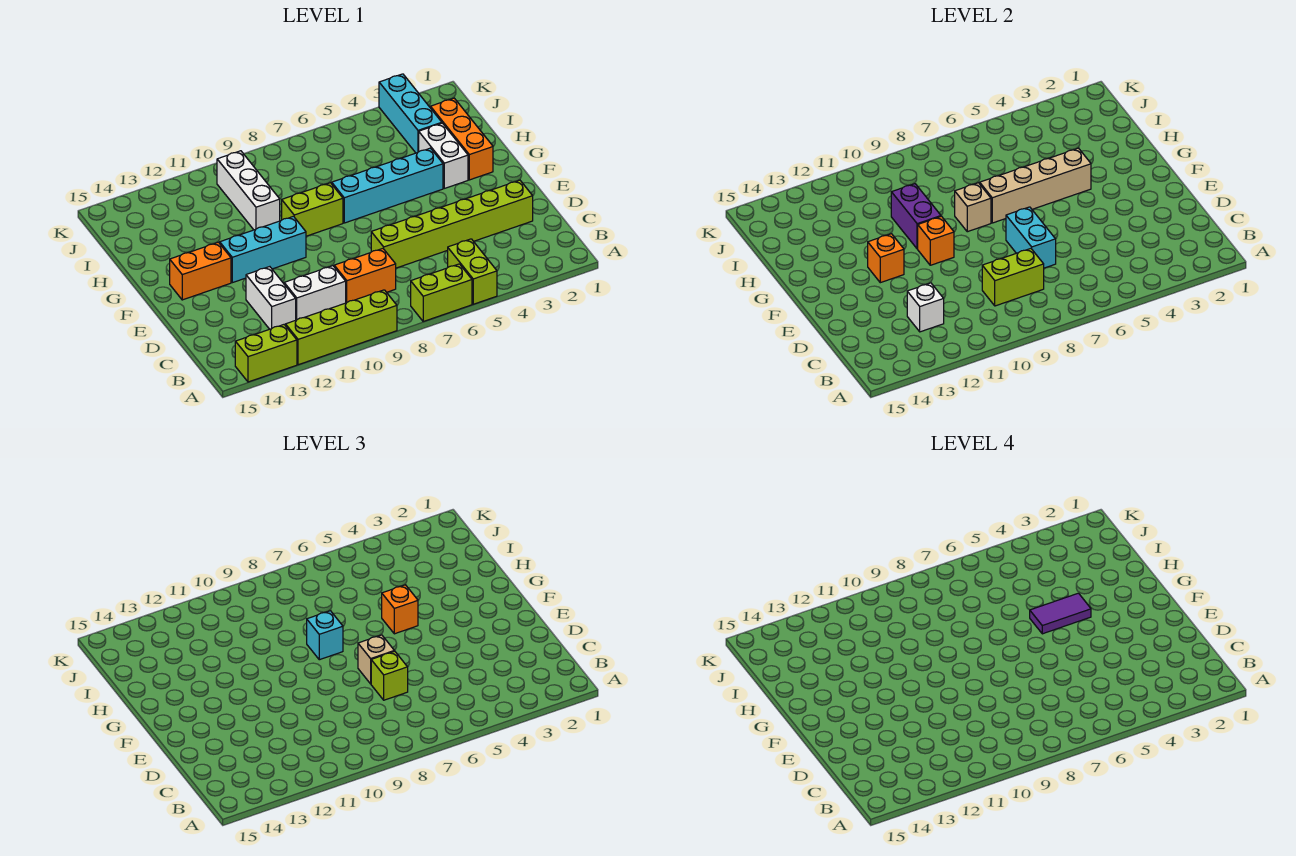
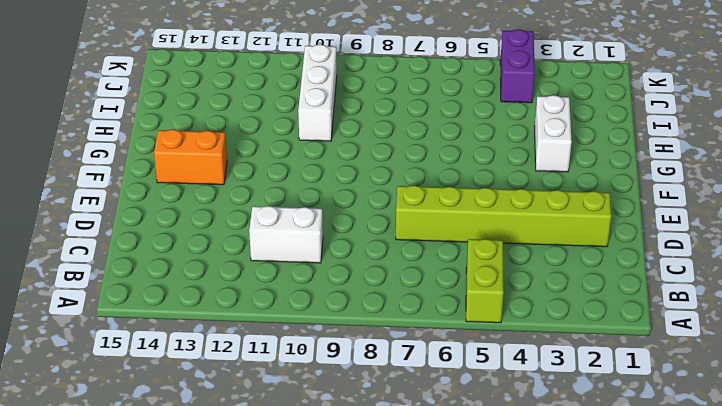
purple brick J4:K4 level 1 -> purple brick G10:H10 level 2
none -> lime brick A6:A7 level 1
none -> lime brick A9:A12 level 1
none -> lime brick A13:A14 level 1

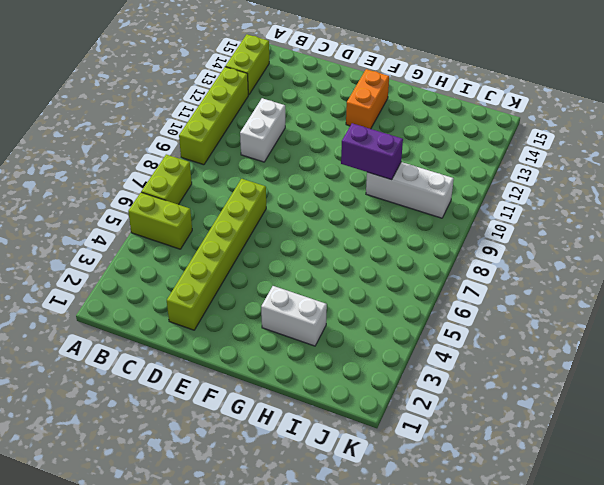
none -> orange brick C8:C9 level 1
none -> white brick C12:D12 level 1
none -> cyan brick F10:F12 level 1

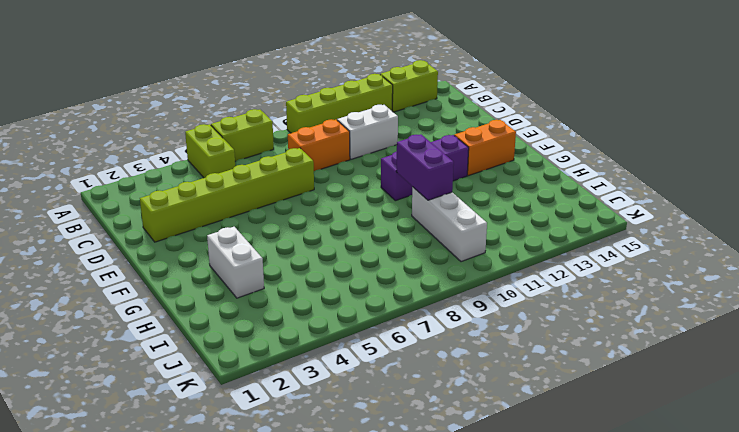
purple brick F10:F12 level 1 -> cyan brick F10:F12 level 1
none -> white brick C12:D12 level 1
none -> orange brick G2:I2 level 1
none -> cyan brick G4:G7 level 1

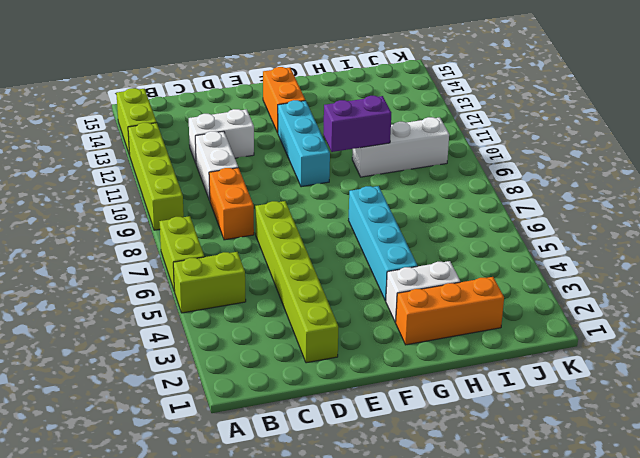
none -> lime brick G8:G9 level 1
none -> cyan brick I3:K3 level 1
none -> lime brick C8:C9 level 2

